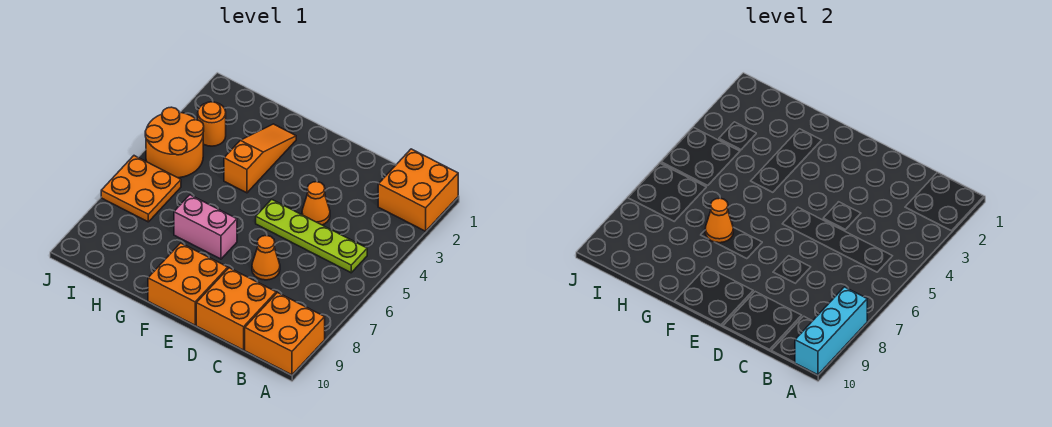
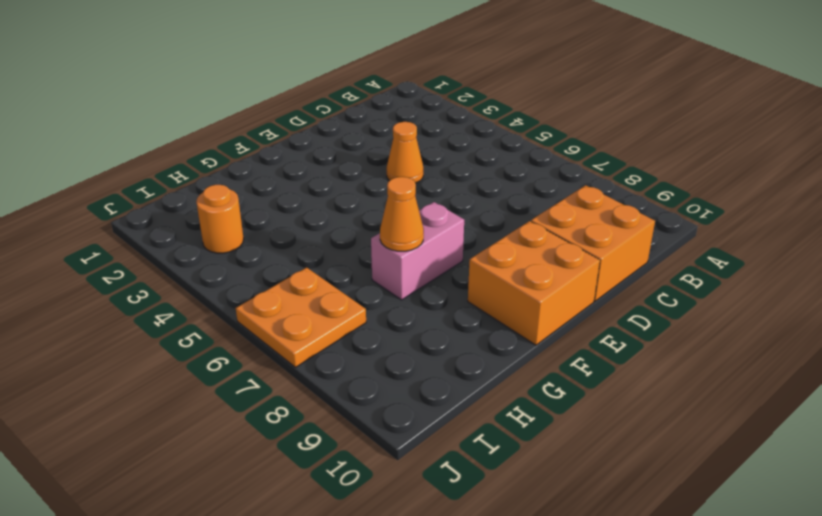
none -> orange brick A1:B2 level 1
none -> orange brick A9:B10 level 1
none -> lime plate B5:E5 level 1

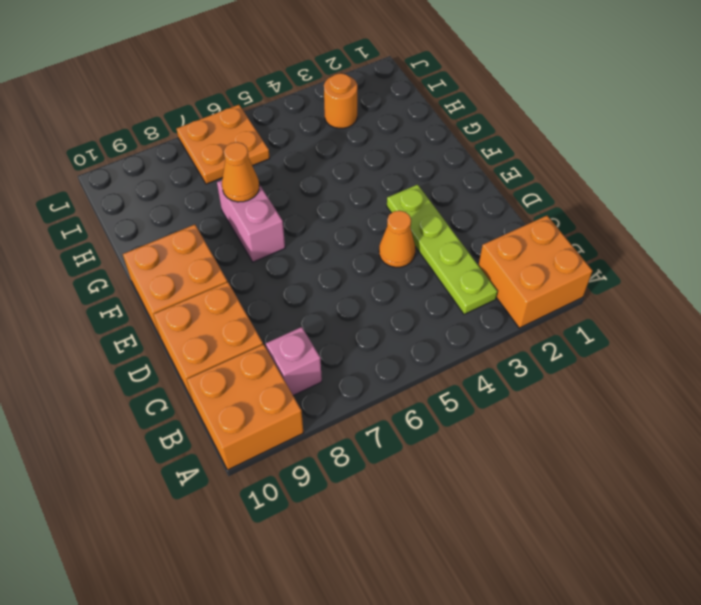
lime plate B3:E3 level 1 -> lime plate B5:E5 level 1
pink brick B8 level 1 -> none
none -> orange cone D7 level 1
none -> orange slope G2:G4 level 1 top 4
none -> orange round brick I4:J5 level 1

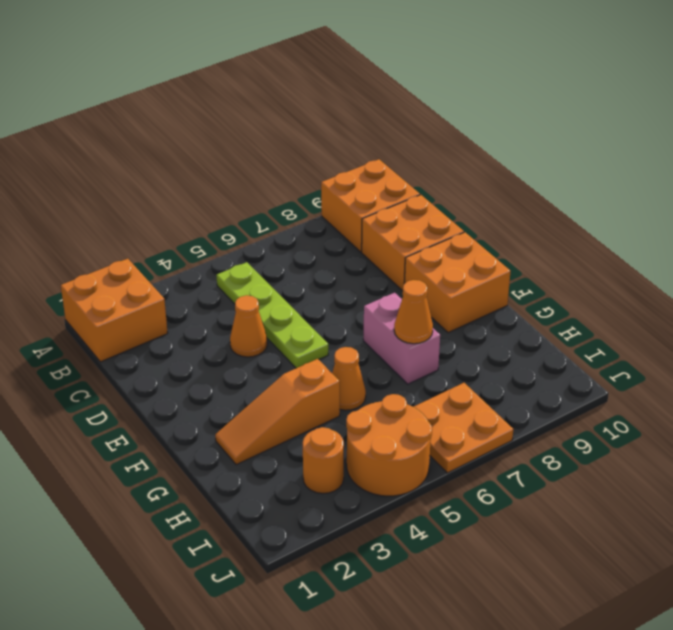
orange cone G5 level 1 -> orange cone D7 level 1
none -> cyan brick A8:A10 level 2

